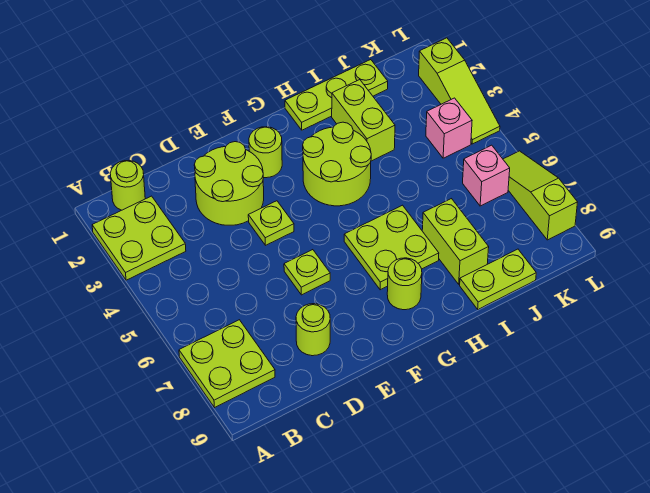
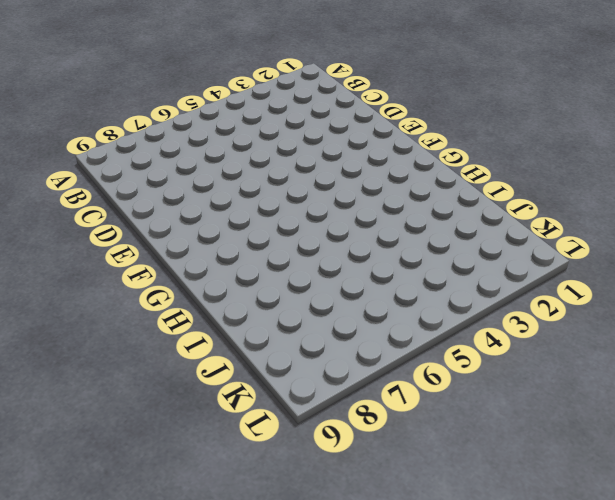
none -> lime plate A2:B3 level 1
none -> lime plate A7:B8 level 1
none -> lime round brick B1 level 1

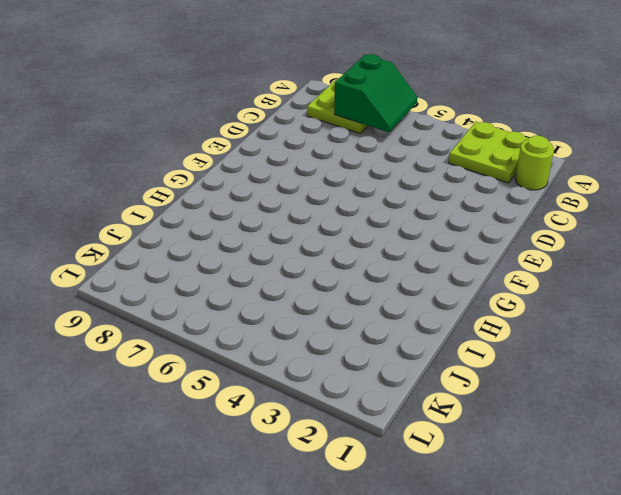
green slope A6:B7 level 2 top 7 -> none
none -> lime round brick D2:E3 level 1
none -> lime round brick D8 level 1
none -> lime plate E4 level 1

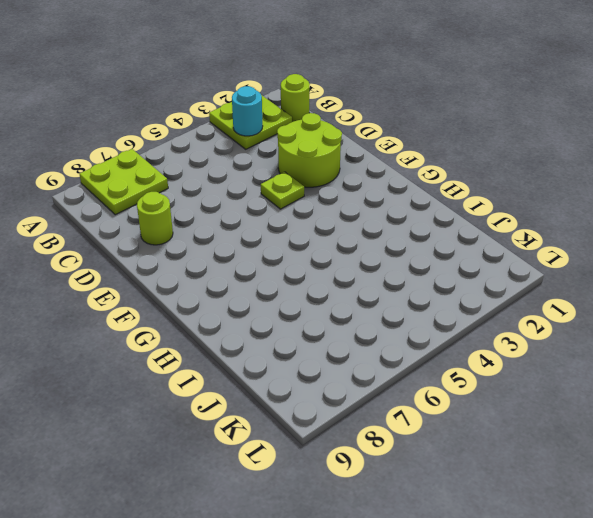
cyan round brick B3 level 2 -> none
none -> lime plate E6 level 1
none -> lime round brick F2 level 1
none -> lime round brick G3:H4 level 1

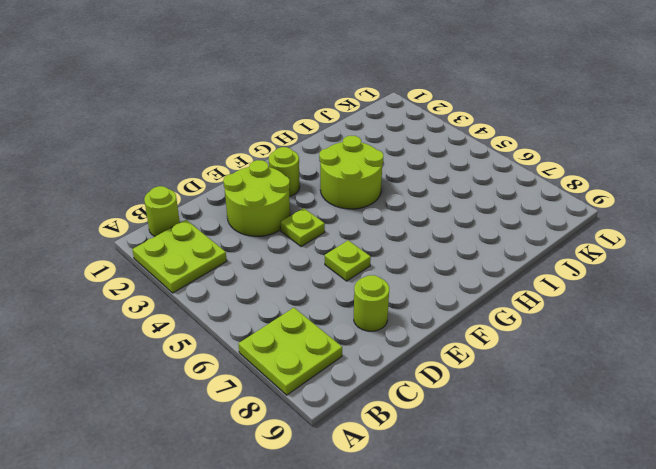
none -> lime plate G6:H7 level 1
none -> lime round brick G8 level 1
none -> lime plate H1:J1 level 1

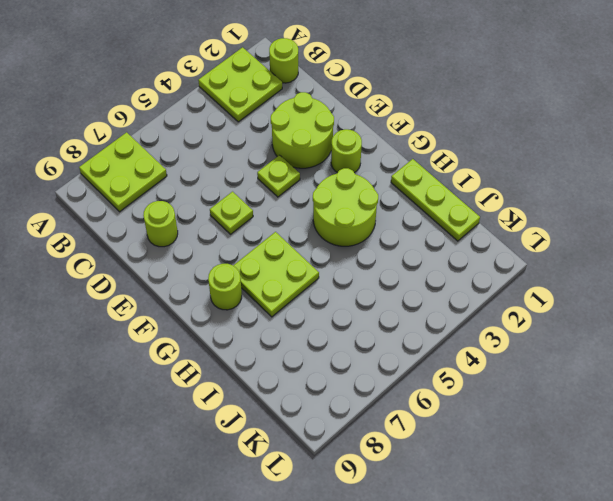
none -> lime brick I2:I3 level 1
none -> lime brick I7:I8 level 1
none -> lime plate I9:J9 level 1

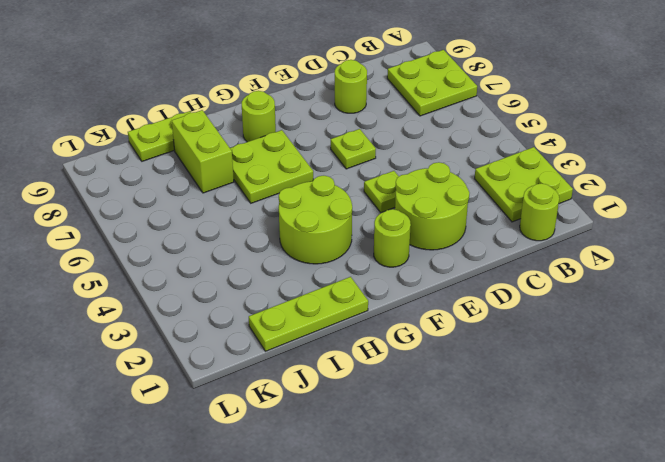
none -> lime brick I2:I3 level 1
none -> pink brick K4 level 1
none -> pink brick K6 level 1

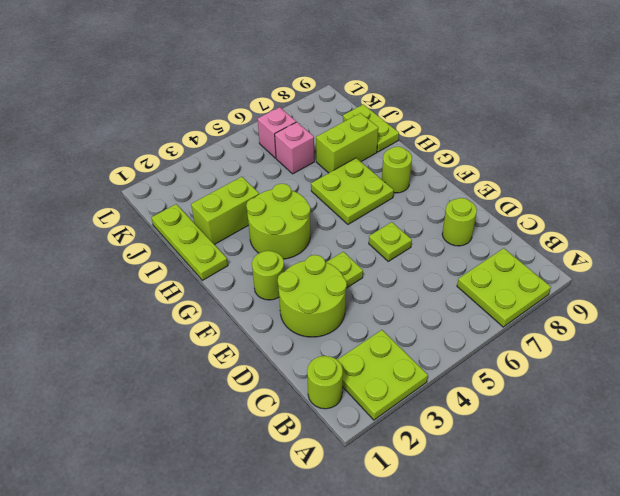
pink brick J6 level 1 -> pink brick K4 level 1
none -> lime slope L2:L4 level 1 top 2
none -> lime slope L6:L8 level 1 top 8

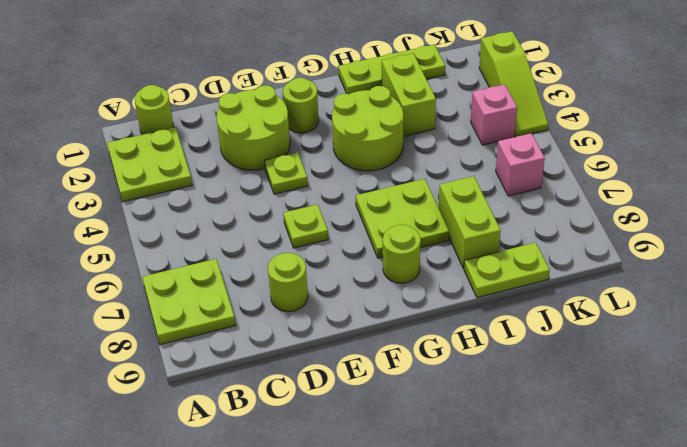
none -> lime slope L6:L8 level 1 top 8

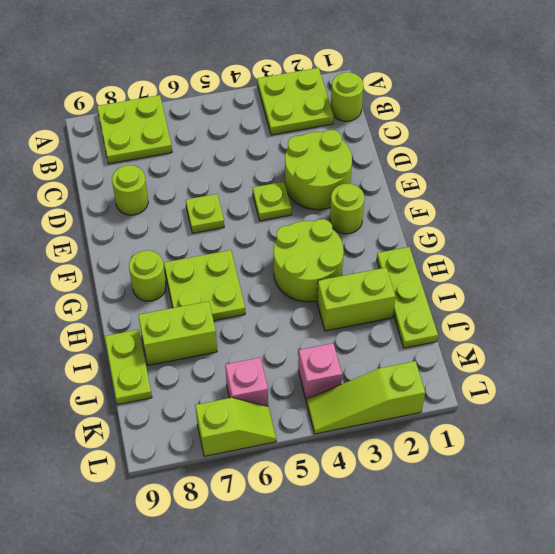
lime slope L6:L7 level 1 top 7 -> lime slope L6:L8 level 1 top 8

